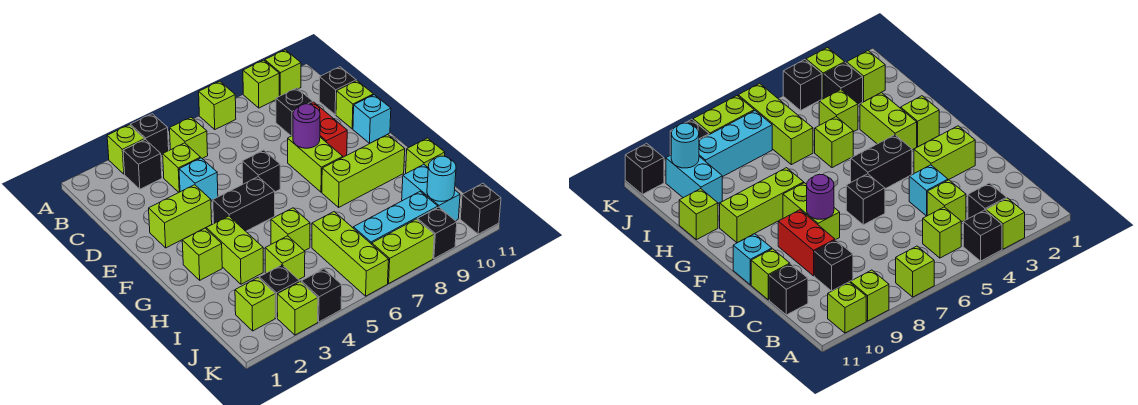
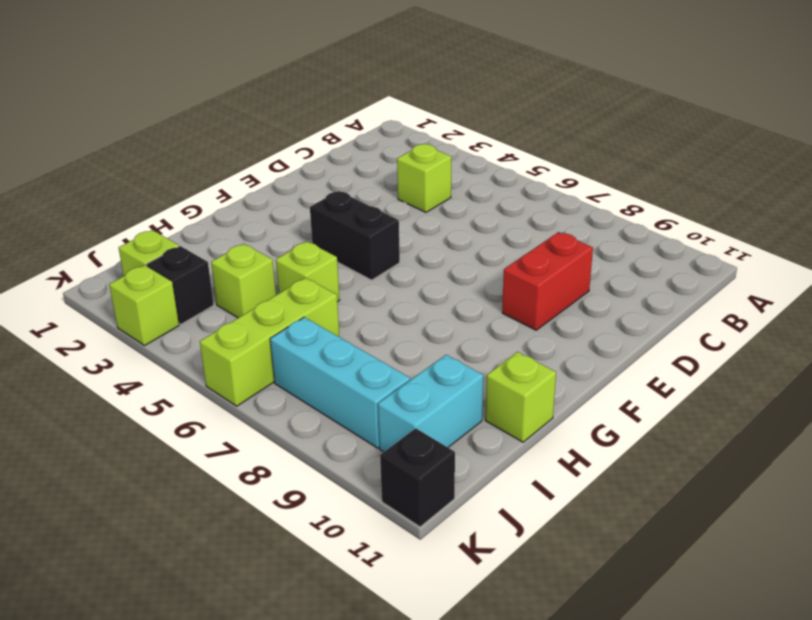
none -> lime brick A3 level 1
none -> black brick A4 level 1
none -> lime brick A7 level 1
none -> lime brick A9 level 1

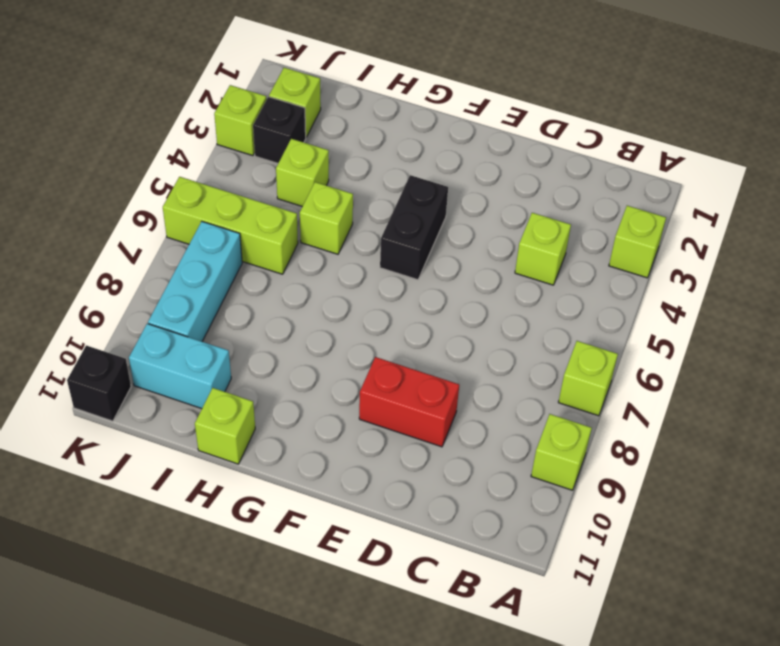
none -> black brick A4 level 1
none -> lime brick A10 level 1
none -> black brick B3 level 1
none -> lime brick B5 level 1

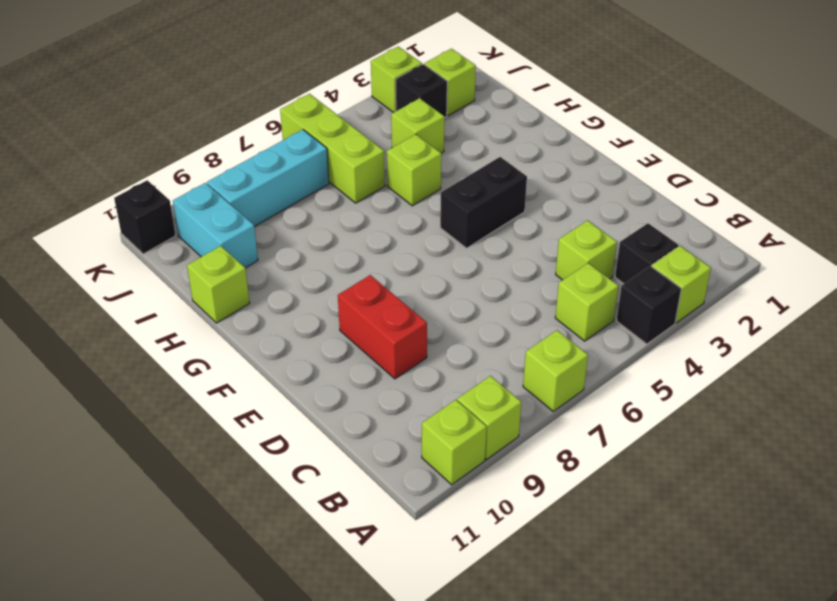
none -> black brick C9 level 1
none -> black brick C11 level 1
none -> cyan brick D4 level 1
none -> lime brick D11 level 1

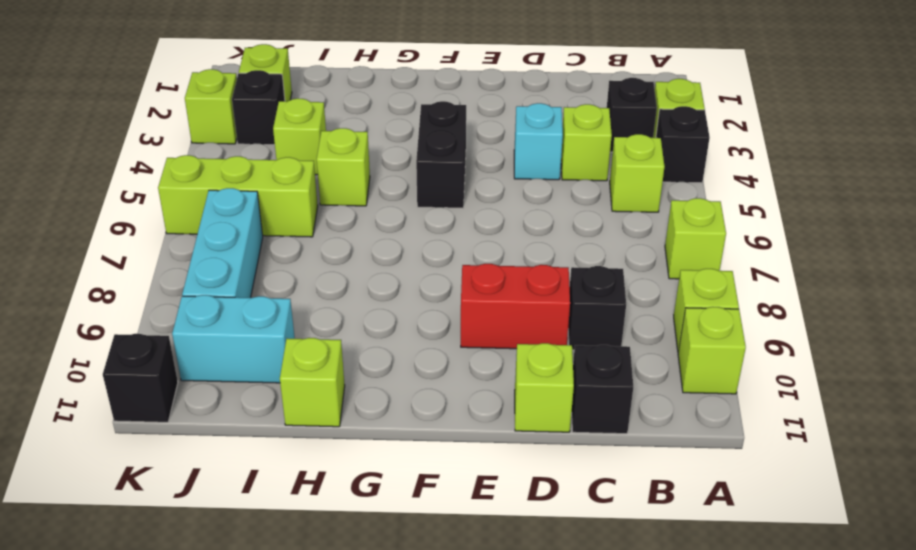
none -> lime brick E2:E3 level 1
none -> black brick E6 level 1
none -> lime brick E8:F8 level 1
none -> cyan brick E11 level 1

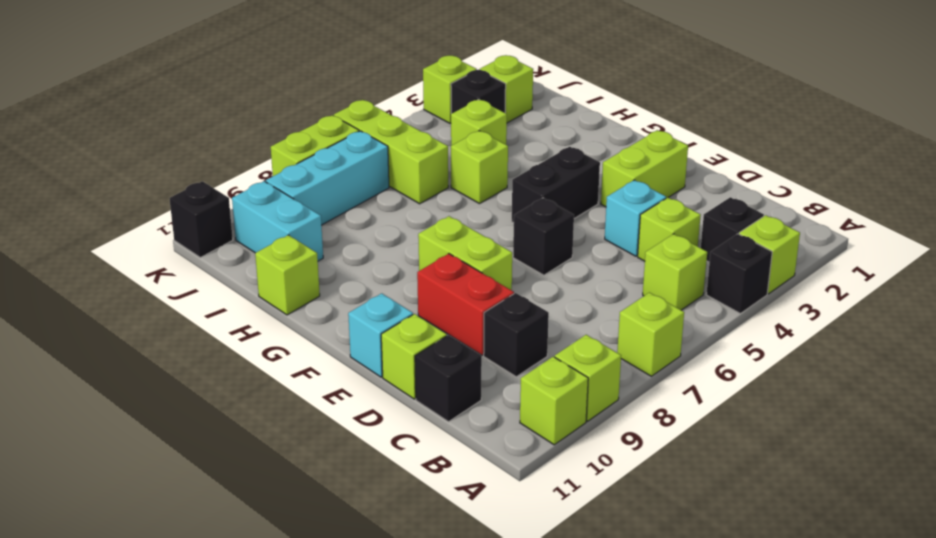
none -> lime brick G2 level 1
none -> lime brick G3:H3 level 1
none -> lime brick G8:G10 level 1
none -> black brick K4 level 1

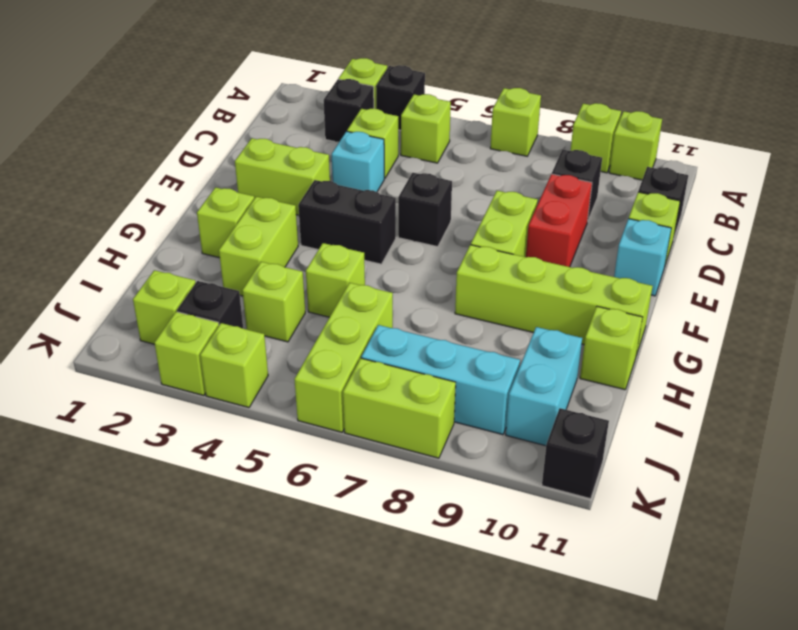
lime brick G8:G11 level 1 -> lime brick G8:G10 level 1
lime brick K4 level 1 -> black brick K4 level 1
none -> black brick K9 level 1
none -> purple round brick E8 level 2
none -> cyan round brick J10 level 2

